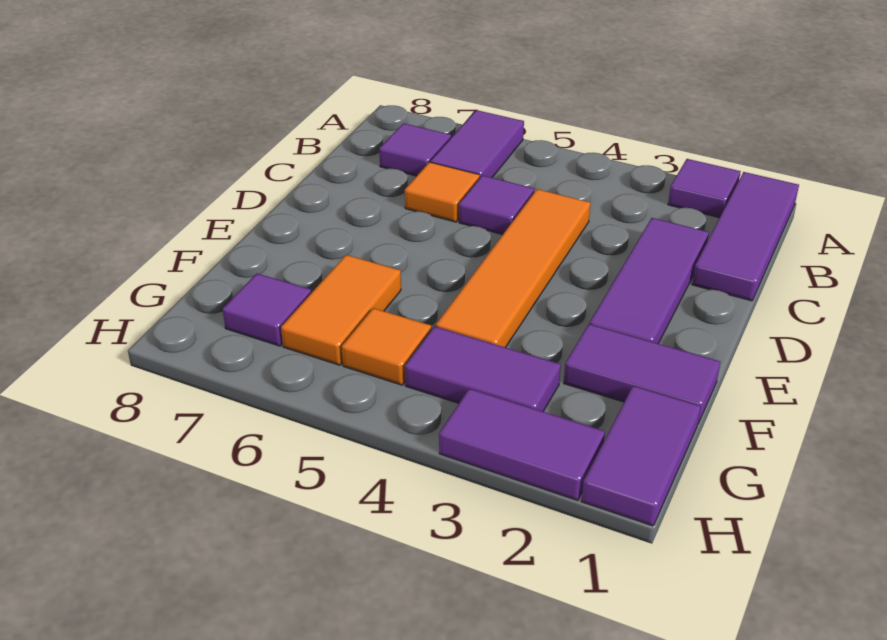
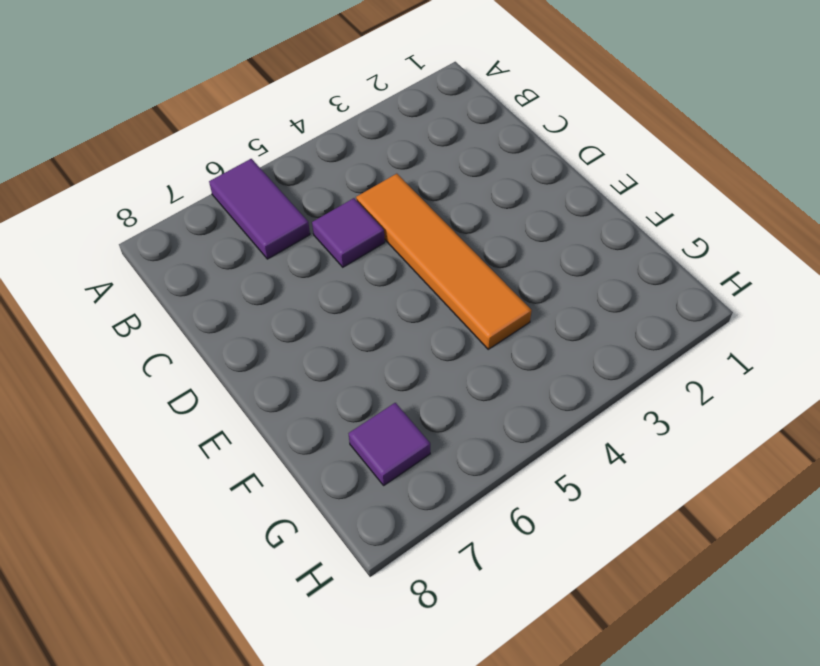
none -> purple tile A1:C1 level 1
none -> purple tile A2 level 1
none -> purple tile B7 level 1

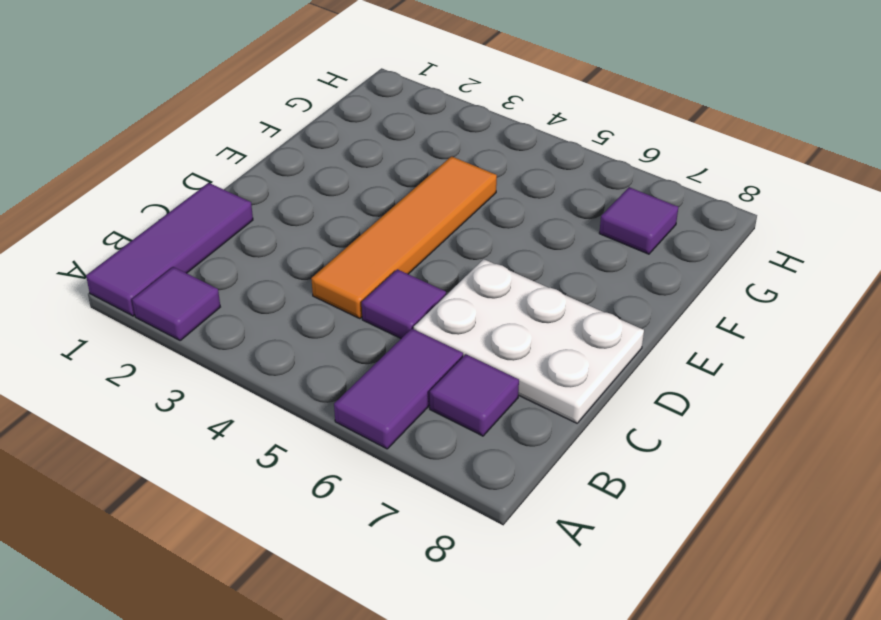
white plate C6:D8 level 1 -> orange tile C6 level 1
none -> purple tile C2:E2 level 1
none -> purple tile F1:F2 level 1
none -> orange tile F6:G6 level 1

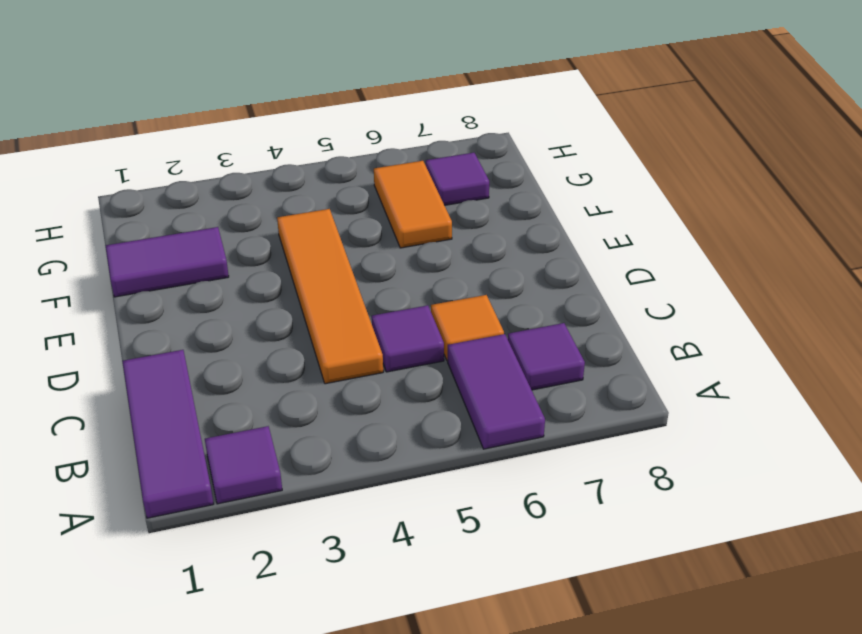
none -> purple tile C2:E2 level 1
none -> purple tile G1:H1 level 1
none -> purple tile G3:G4 level 1

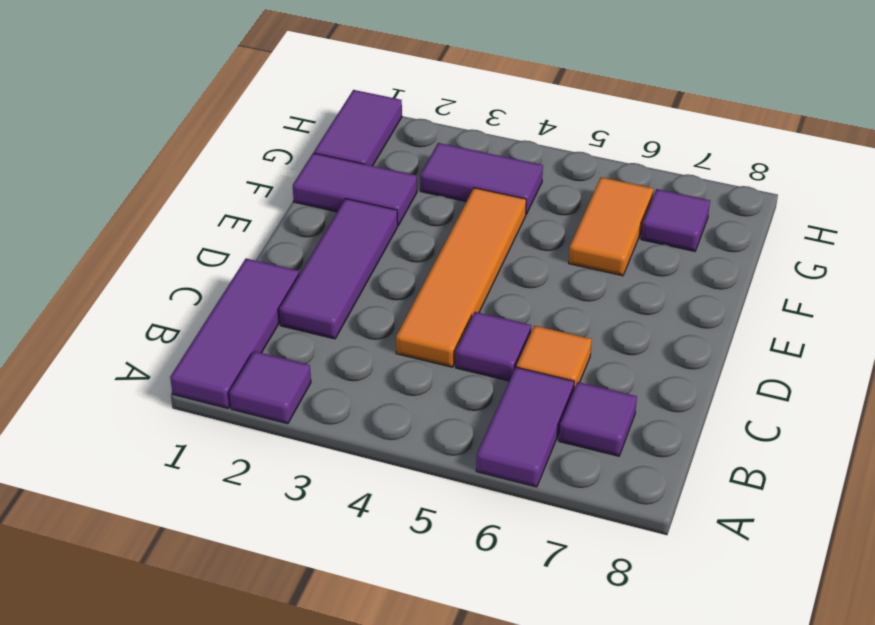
none -> orange tile G5 level 1
none -> purple tile H2:H3 level 1

